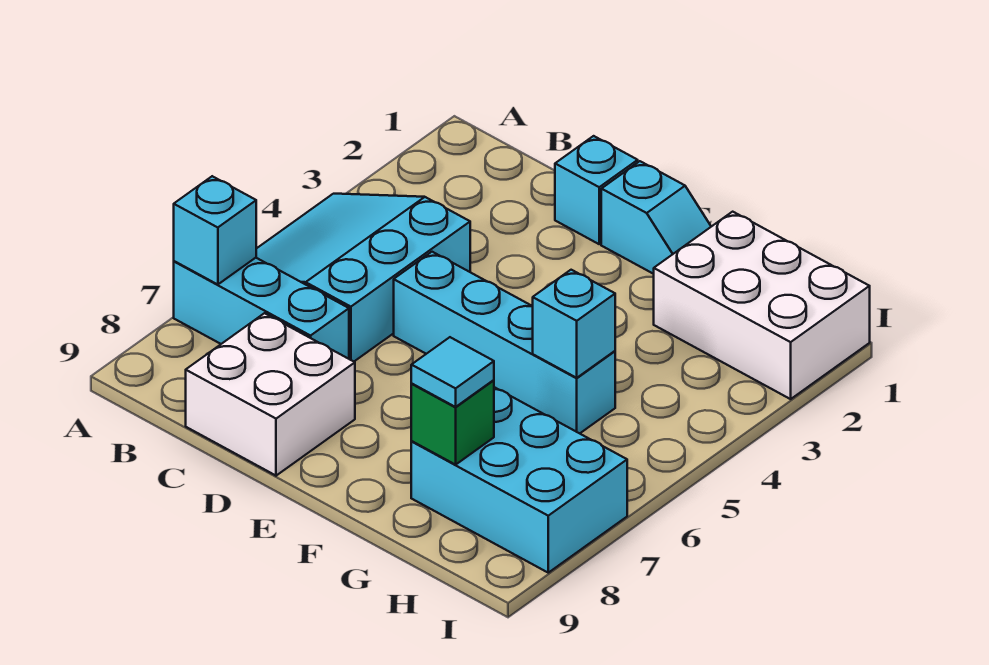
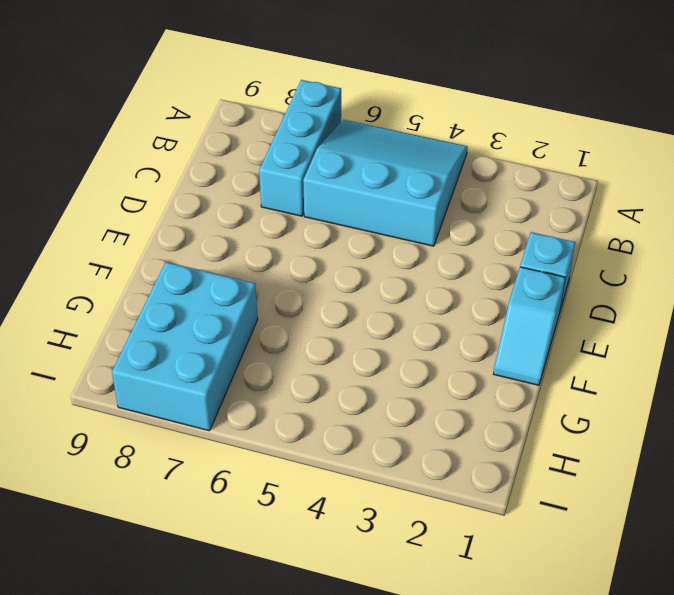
none -> white brick C8:D9 level 1
none -> cyan brick D5:G5 level 1
none -> white brick G1:I2 level 1

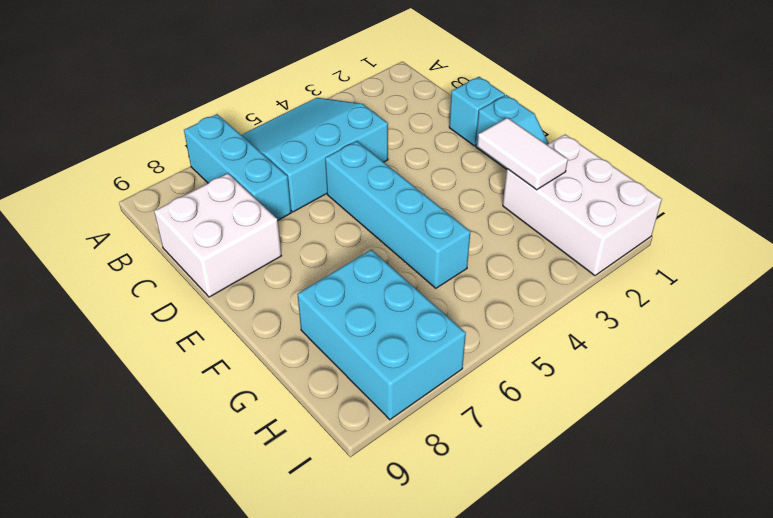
white tile F2:G2 level 2 -> none
none -> cyan brick A7 level 2
none -> cyan brick G5 level 2
none -> green brick G8 level 2

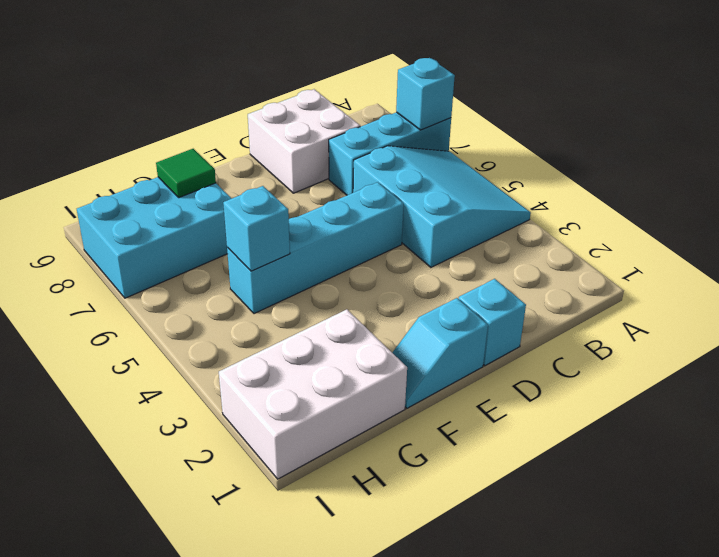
green tile G8 level 2 -> green brick G8 level 2
none -> cyan tile G8 level 3

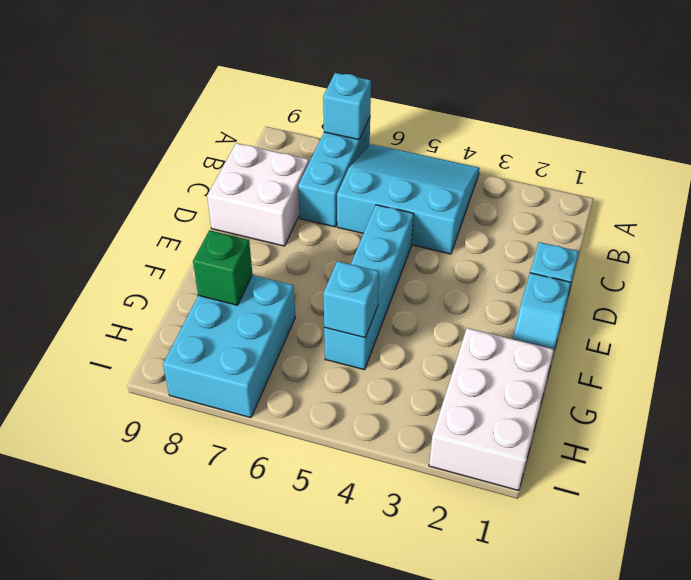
none -> cyan tile G8 level 3

